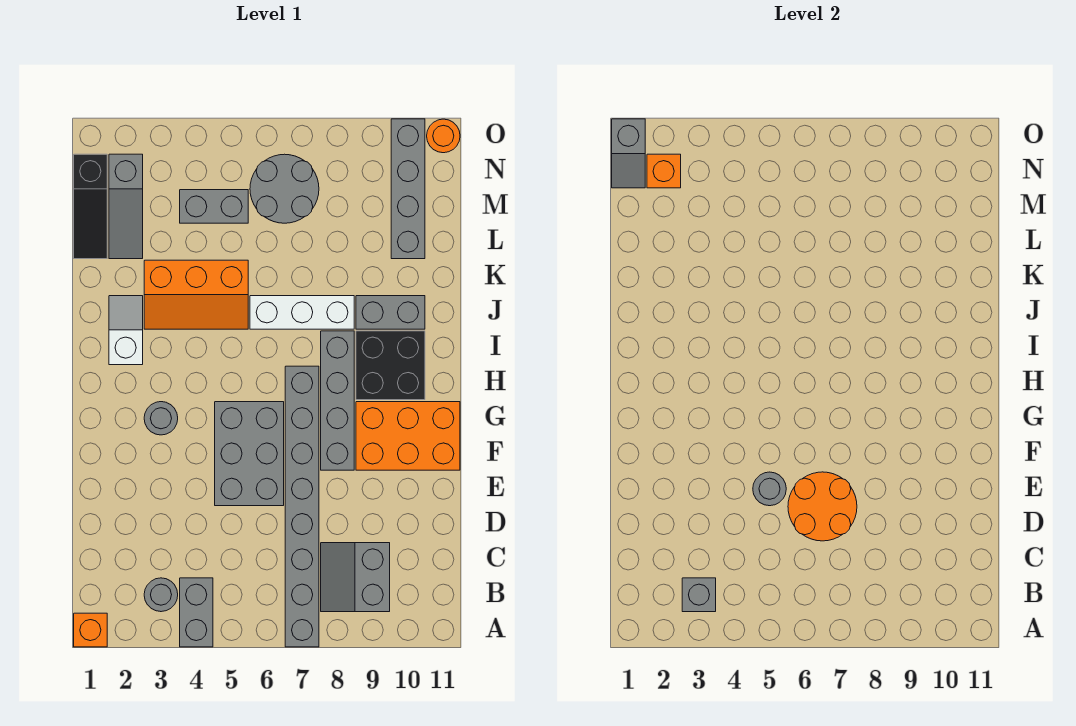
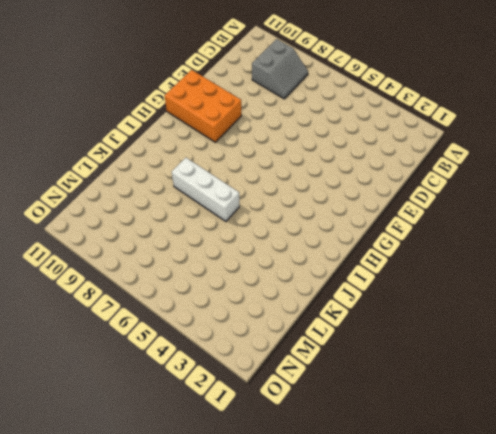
none -> orange brick A1 level 1
none -> grey brick A4:B4 level 1
none -> grey brick A7:H7 level 1

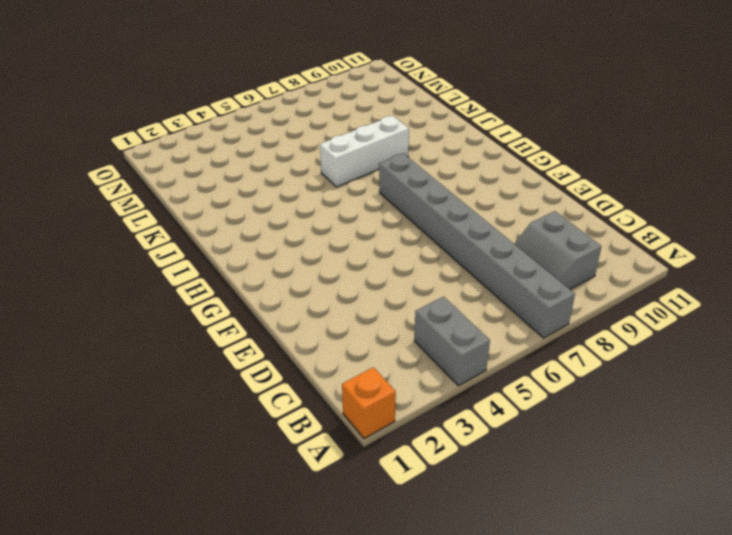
none -> grey round brick B3 level 1
none -> grey brick E5:G6 level 1
none -> grey brick F8:I8 level 1

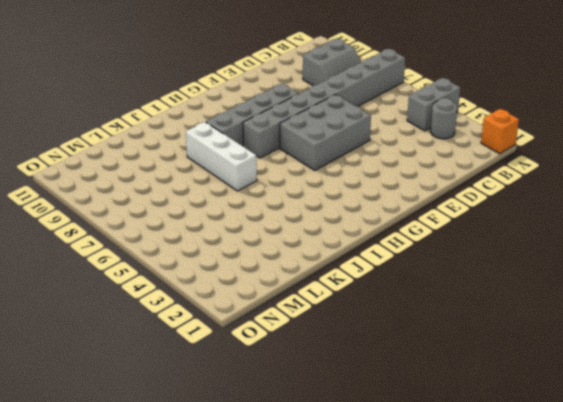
none -> orange brick F9:G11 level 1
none -> grey round brick G3 level 1
none -> black brick H9:I10 level 1

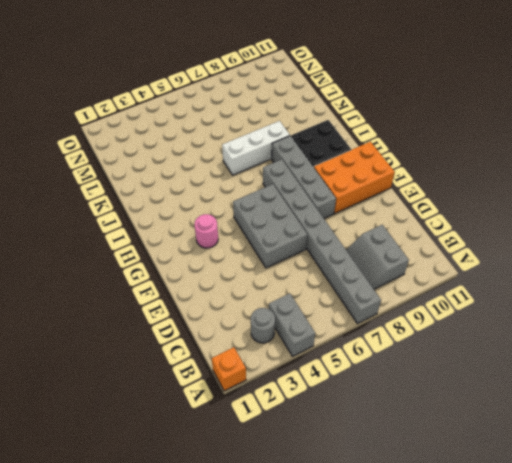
pink round brick G3 level 1 -> grey round brick G3 level 1
none -> white slope I2:J2 level 1 top I
none -> orange slope J3:K5 level 1 top K
none -> grey brick J9:J10 level 1

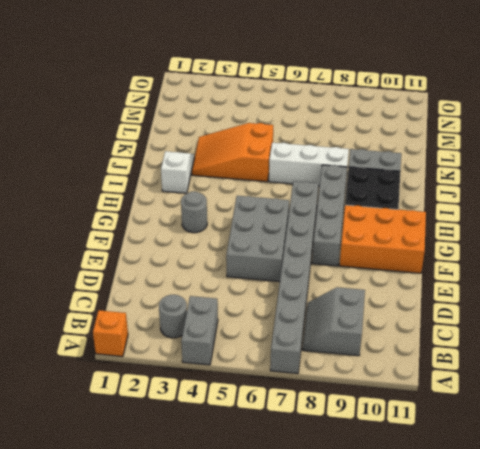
orange slope J3:K5 level 1 top 5 -> orange slope J3:K5 level 1 top K
none -> black slope L1:N1 level 1 top N
none -> grey slope L2:N2 level 1 top N
none -> grey brick L10:O10 level 1

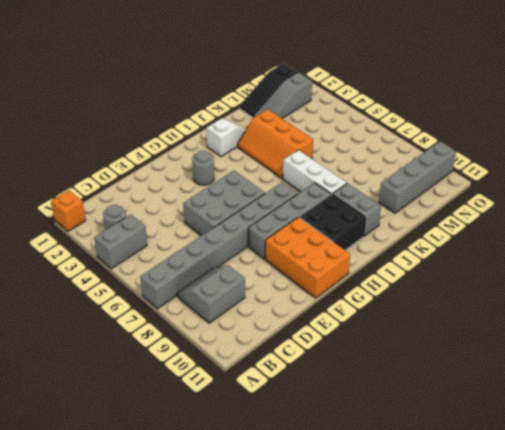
none -> grey brick M4:M5 level 1
none -> grey round brick M6:N7 level 1
none -> orange round brick O11 level 1

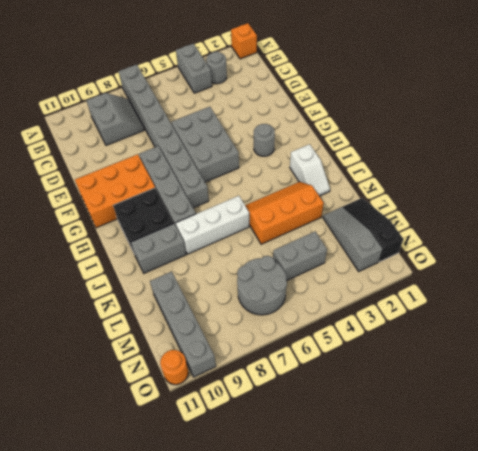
none -> grey brick B3 level 2
none -> orange round brick D6:E7 level 2
none -> grey round brick E5 level 2

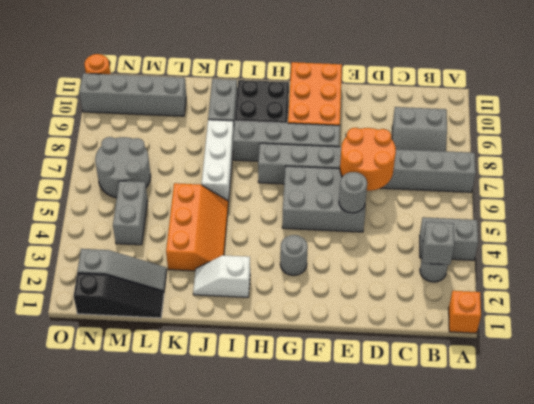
none -> grey slope N1:O1 level 2 top O
none -> orange brick N2 level 2

